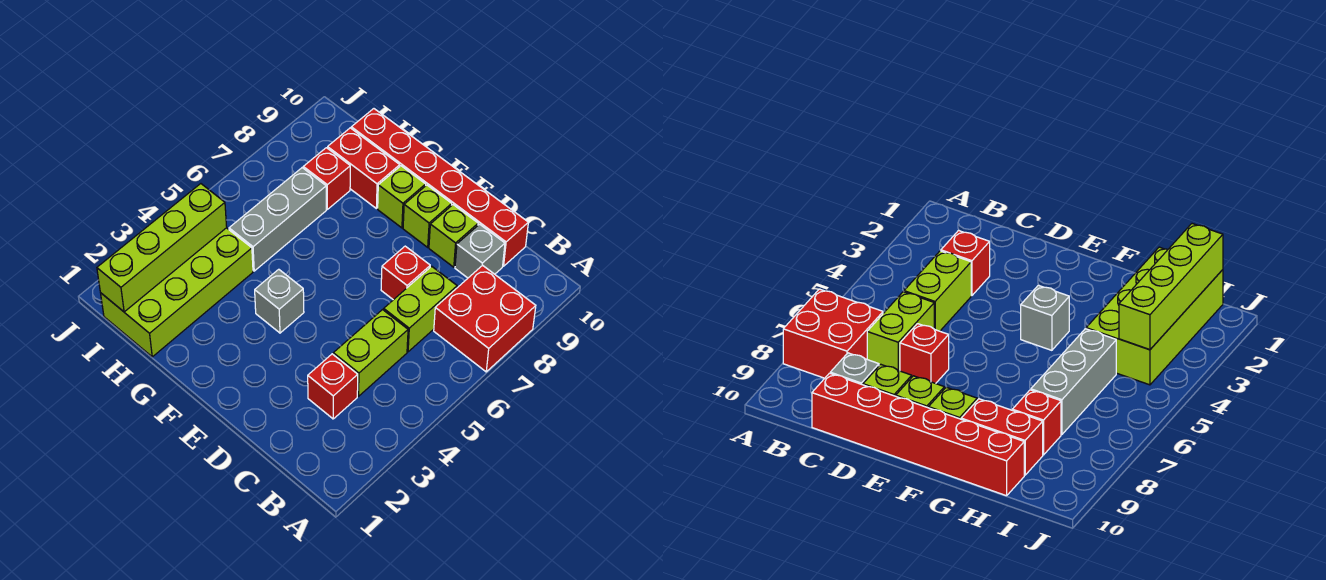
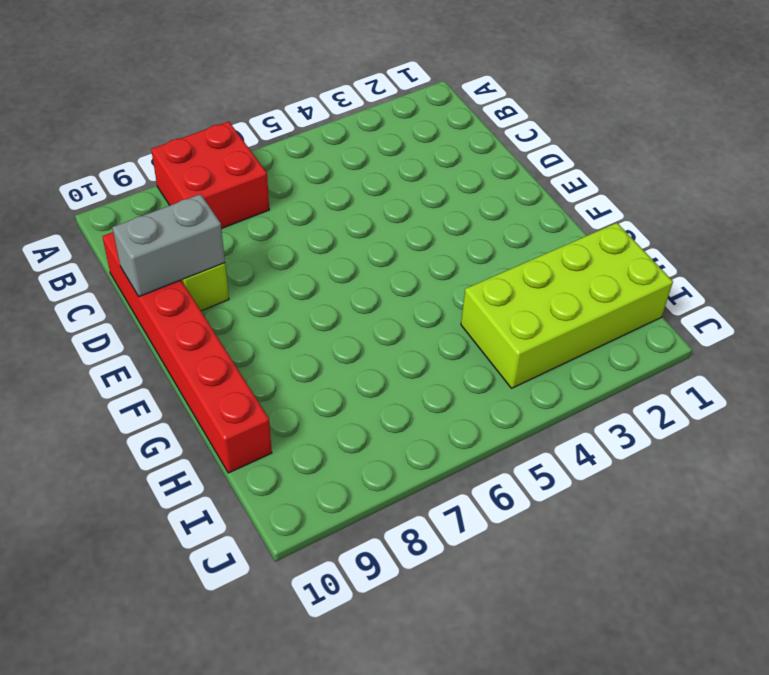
grey brick D9:D10 level 2 -> none
none -> red brick C3 level 1
none -> lime brick C4:C5 level 1
none -> lime brick C6:C7 level 1

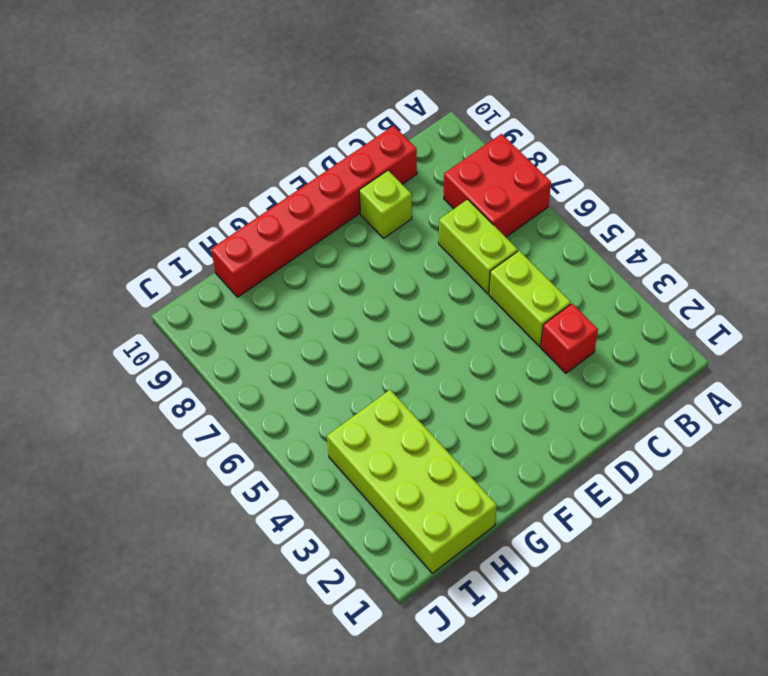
none -> grey brick C9 level 1
none -> red brick D7 level 1
none -> lime brick E9 level 1

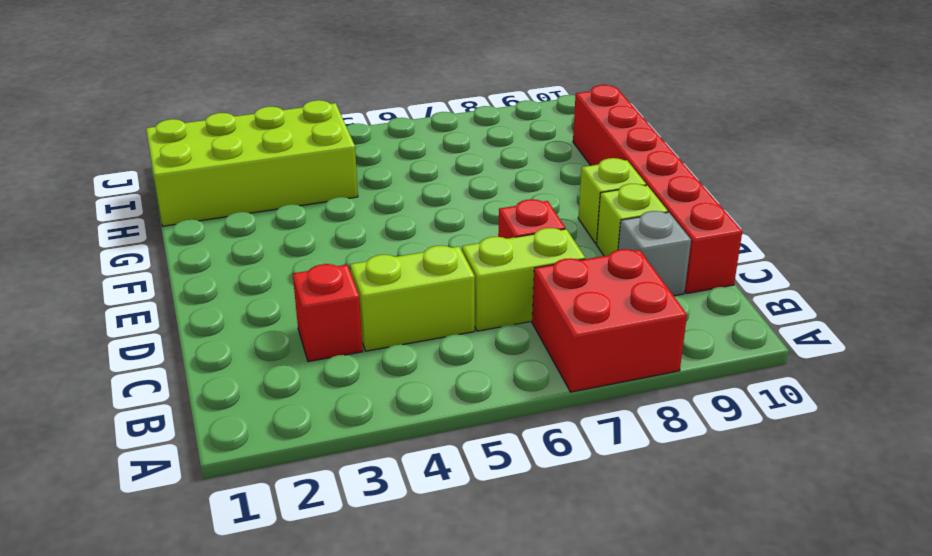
none -> grey brick F4 level 1
none -> lime brick F9 level 1
none -> red brick G9:H9 level 1

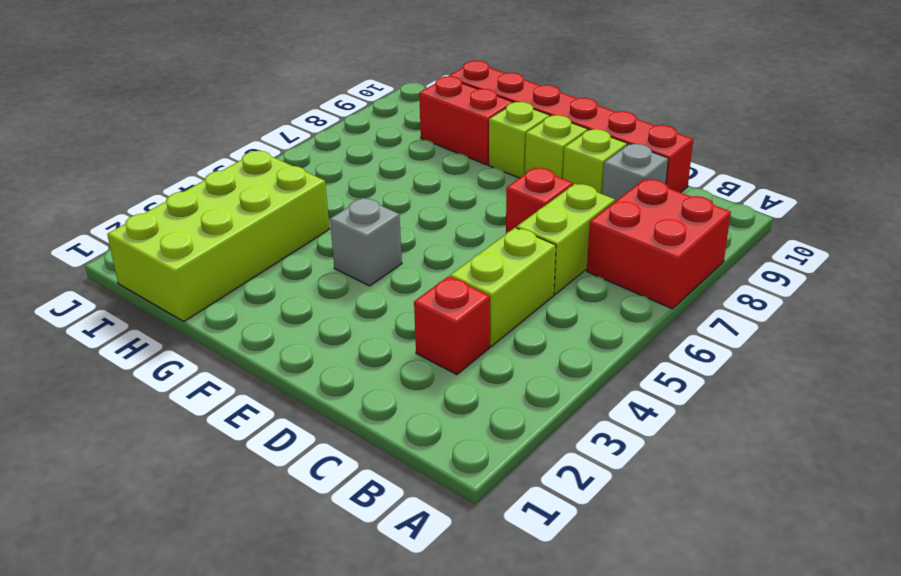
none -> grey brick H5:H7 level 1
none -> red brick H8 level 1
none -> lime brick I1:I4 level 2

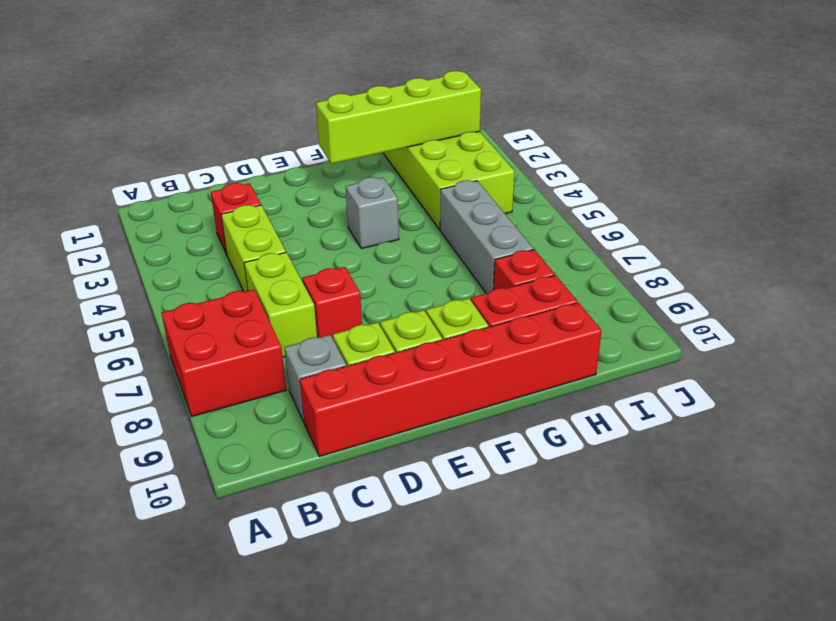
lime brick F2:I2 level 2 -> lime brick I1:I4 level 2

